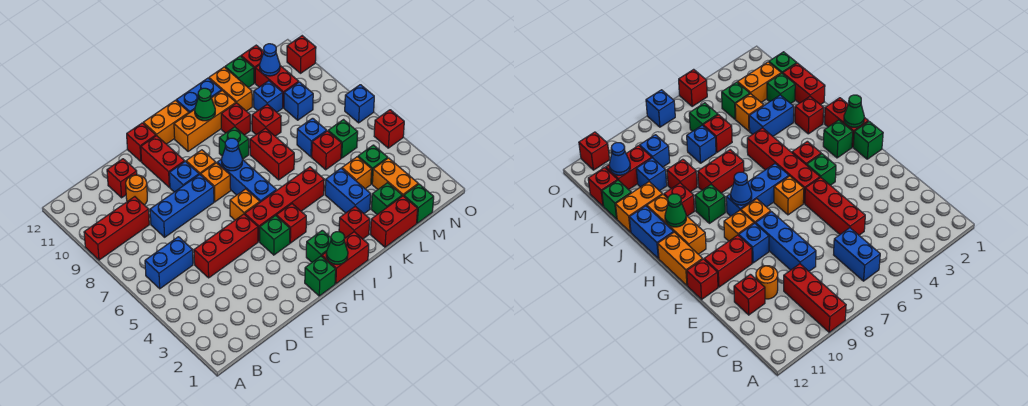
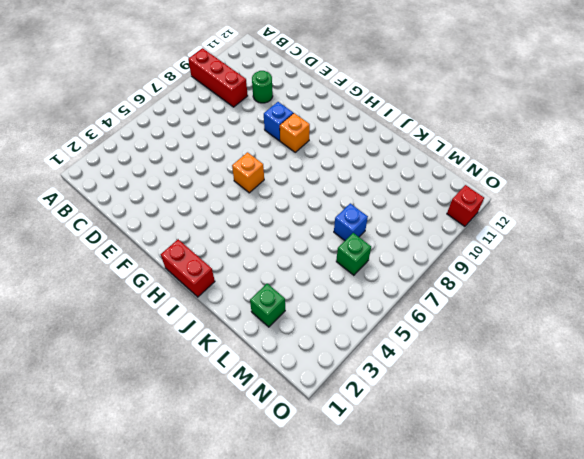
green round brick D10 level 1 -> orange round brick D10 level 1
none -> blue brick B6:C6 level 1
none -> red brick D5:F5 level 1
none -> blue brick D8:F8 level 1
none -> red brick D11 level 1

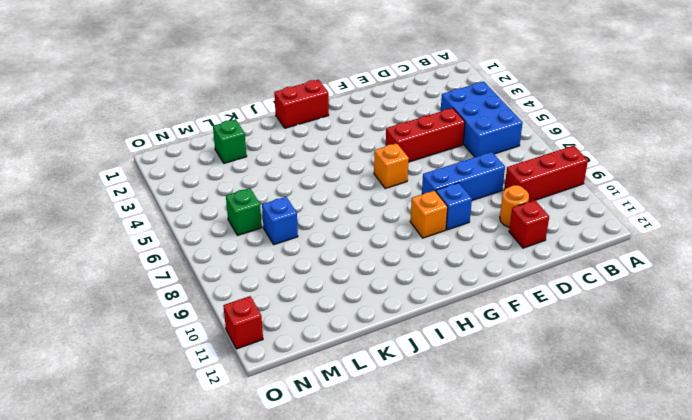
blue brick B4:C6 level 1 -> blue brick B6:C6 level 1
none -> red brick F10:F11 level 1
none -> red brick F12 level 1
none -> green brick G1 level 1
none -> green brick G4 level 1

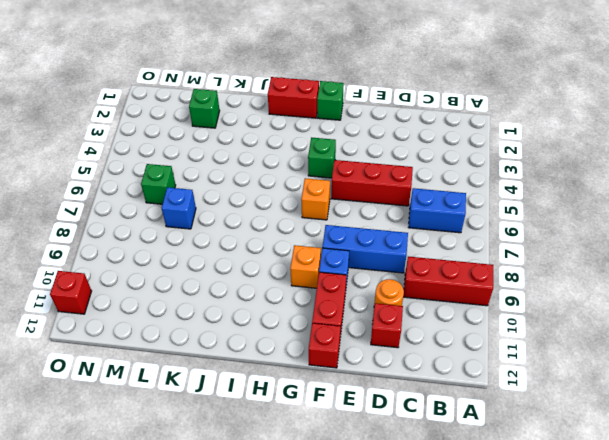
none -> red brick G5:J5 level 1
none -> orange brick G8 level 1
none -> orange brick G12:H12 level 1
none -> green brick H2 level 1

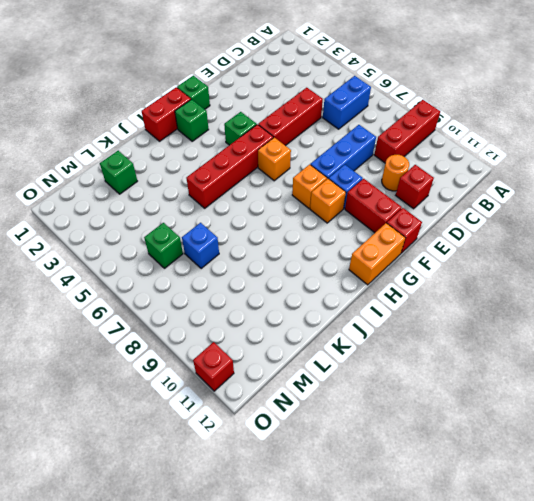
none -> red brick H4 level 1
none -> blue brick H6:H8 level 1
none -> orange brick H11:J11 level 1
none -> green brick I9 level 1

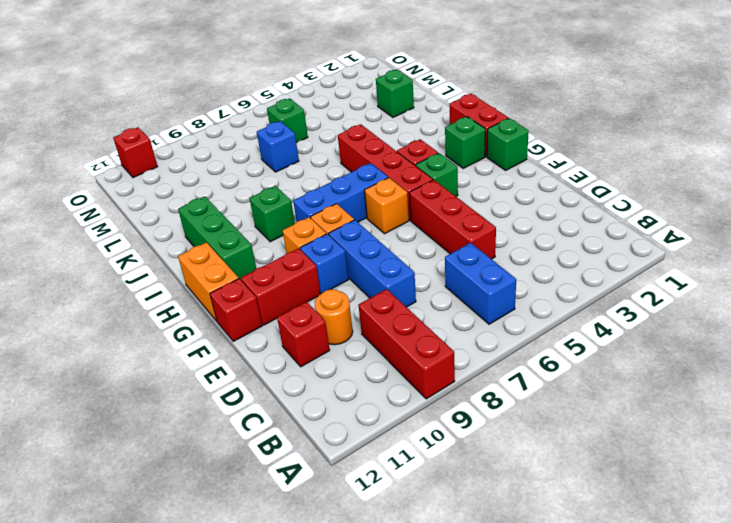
green brick H11:J11 level 1 -> orange brick H11:J11 level 1
none -> blue brick I12:J12 level 1
none -> red brick J2 level 1
none -> red brick J7:J8 level 1
none -> red brick J10 level 1

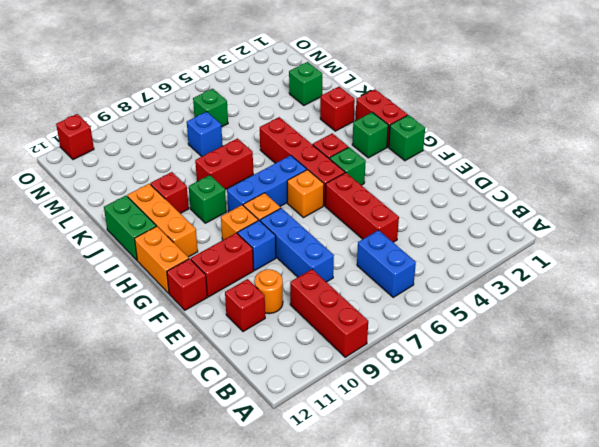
green brick I12:J12 level 1 -> blue brick I12:J12 level 1
none -> red brick K1:L1 level 1
none -> blue brick K3:K4 level 1
none -> red brick K9 level 1
none -> orange brick K11:K12 level 1

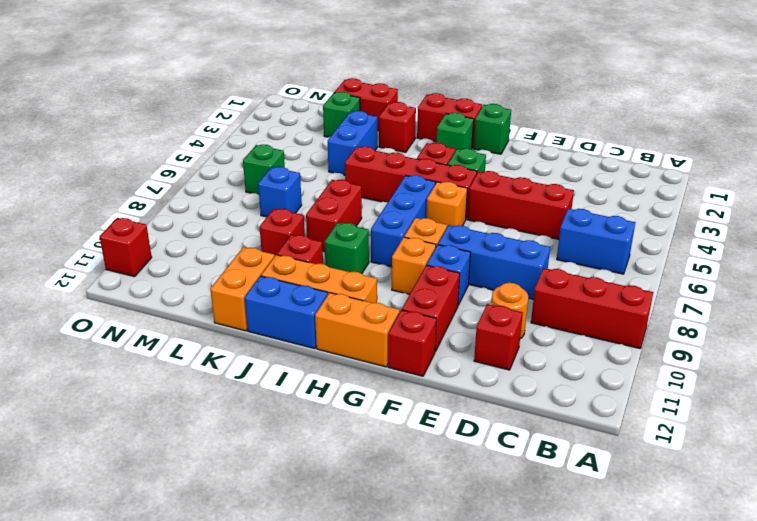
none -> orange brick L4 level 1
none -> red brick L6 level 1
none -> blue brick L10 level 1
none -> green brick L12 level 1

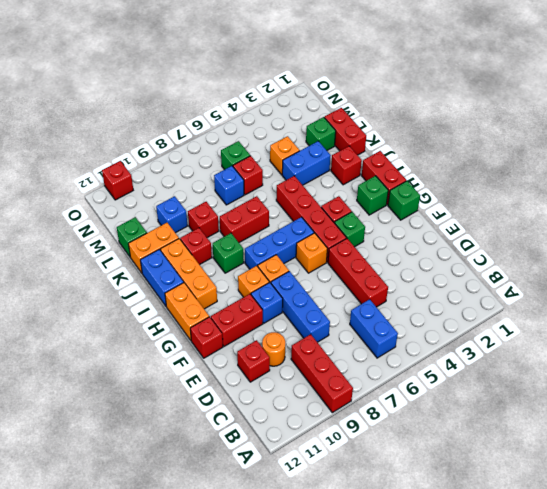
none -> green brick M1 level 1
none -> orange brick M2:M3 level 1
none -> green brick M4 level 1
none -> blue brick M9 level 1

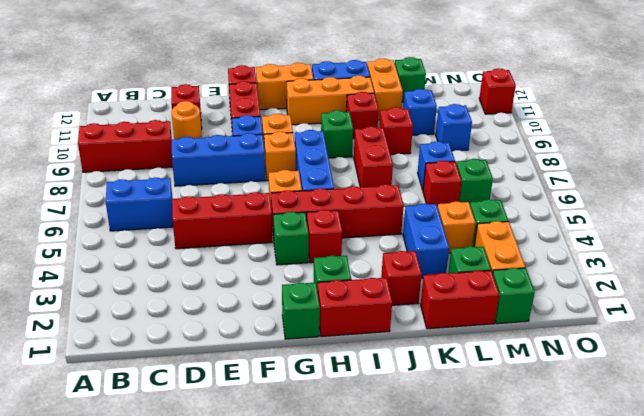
none -> red brick M10:M11 level 1
none -> red brick M12 level 1
none -> red brick O5 level 1
none -> blue brick O7 level 1

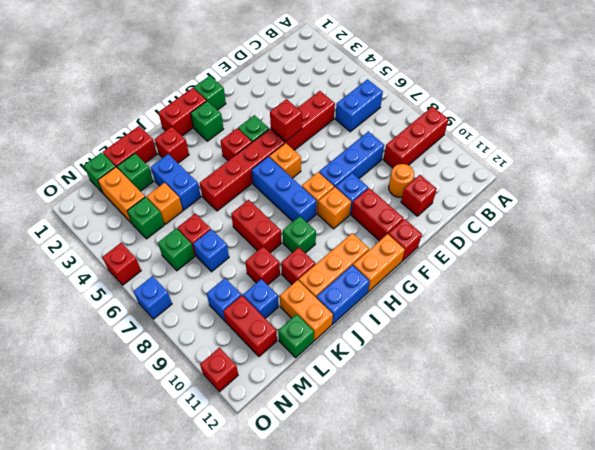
red brick F5 level 2 -> red brick M12 level 1
none -> green cone H1 level 2
none -> blue cone H8 level 2
none -> green cone I11 level 2
none -> blue cone M11 level 2

